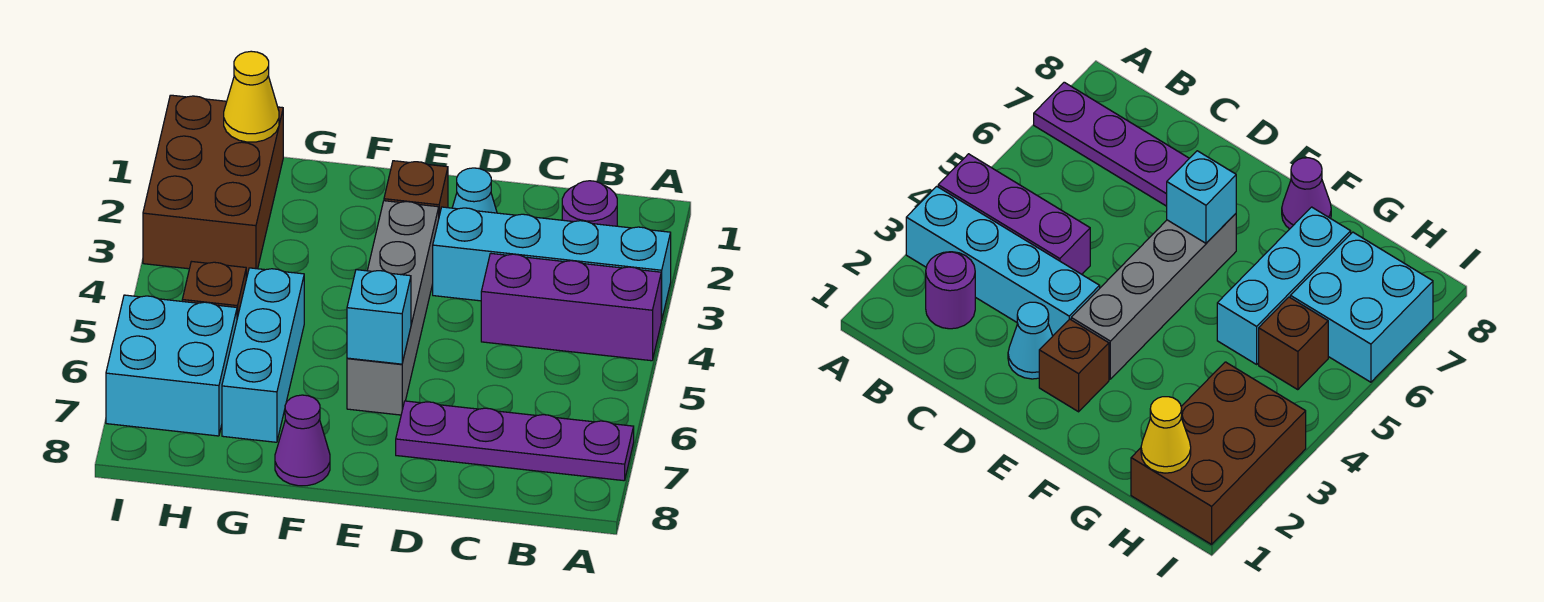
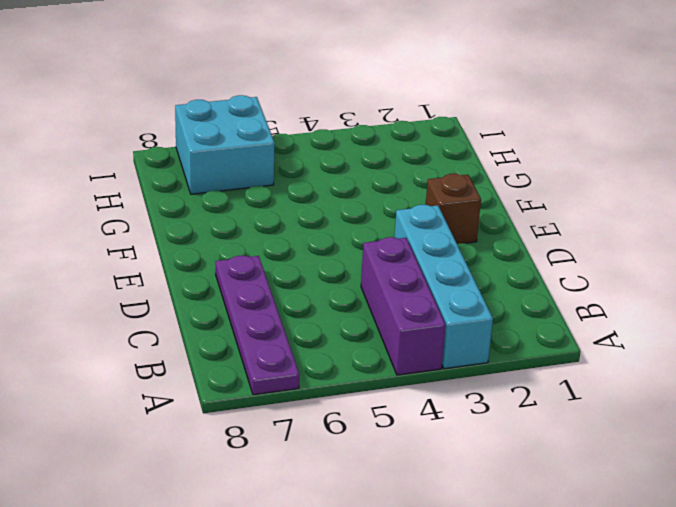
none -> purple round brick B2 level 1
none -> cyan cone D2 level 1
none -> grey brick E3:E6 level 1

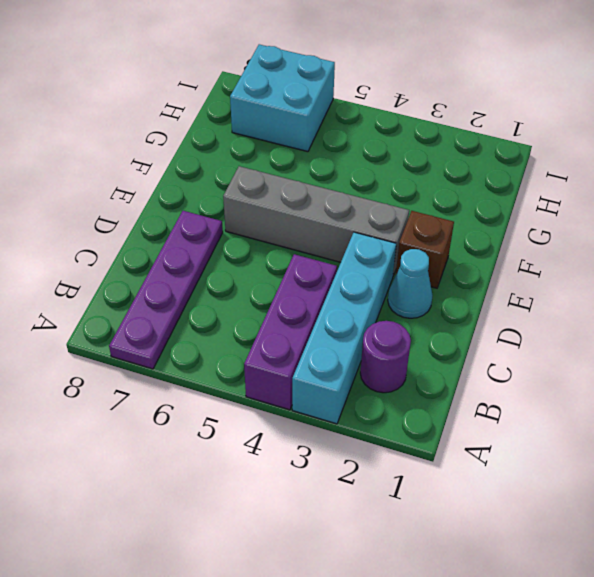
none -> purple cone F8 level 1
none -> cyan brick G5:G7 level 1
none -> brown brick H1:I3 level 1

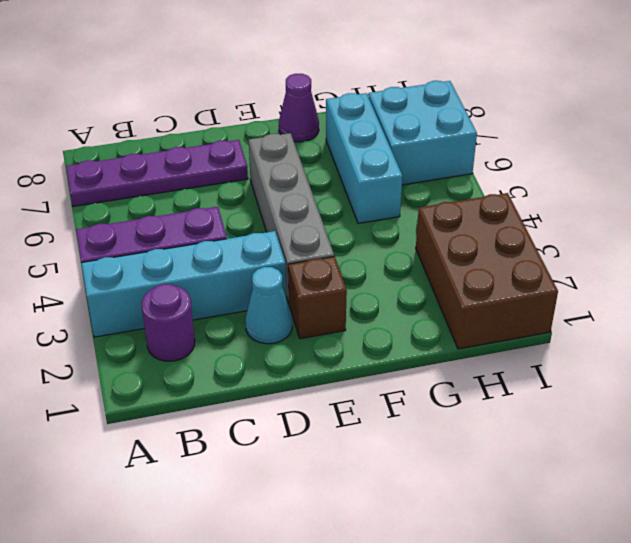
none -> brown brick H5 level 1
none -> cyan brick E6 level 2
none -> yellow cone H1 level 2

